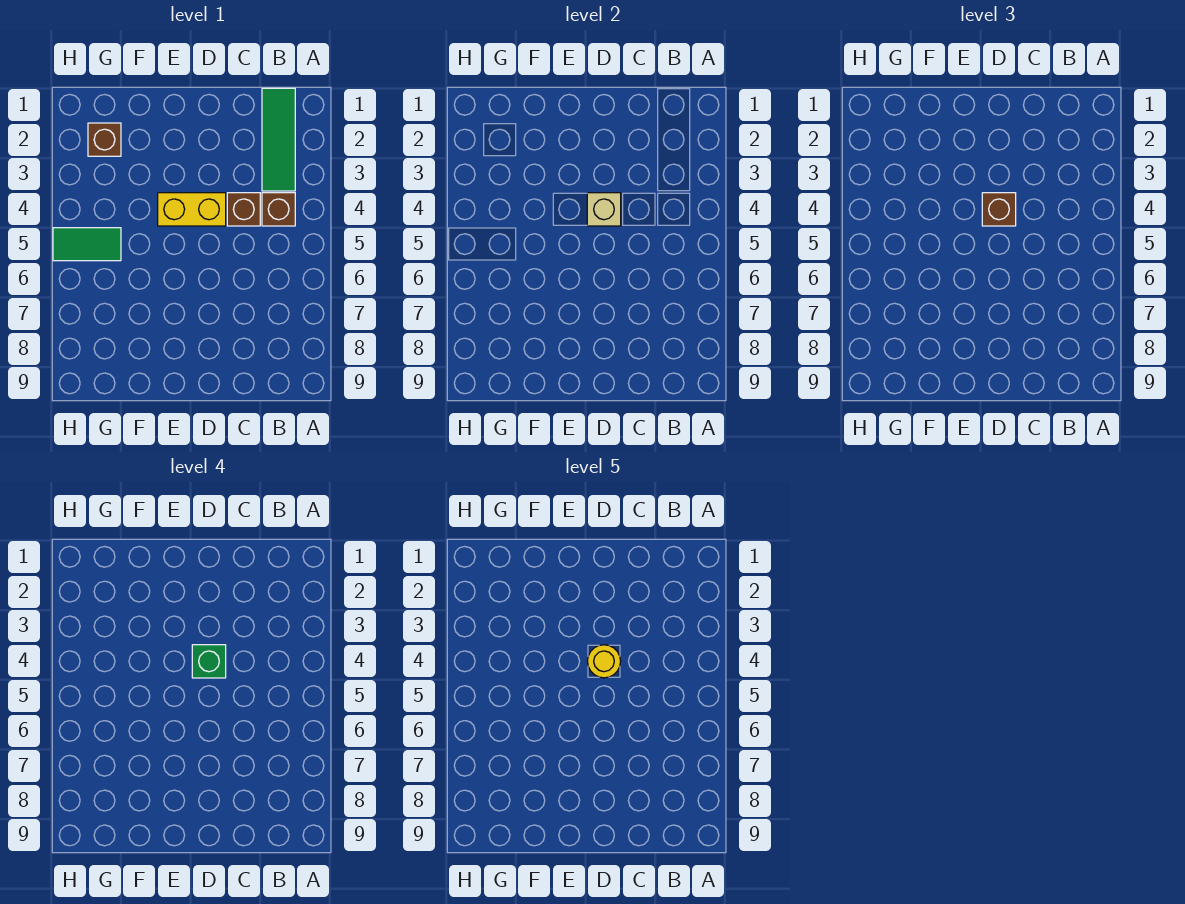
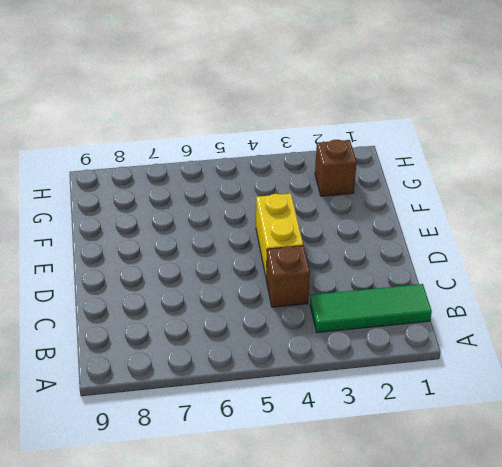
none -> brown brick B4 level 1
none -> green tile G5:H5 level 1

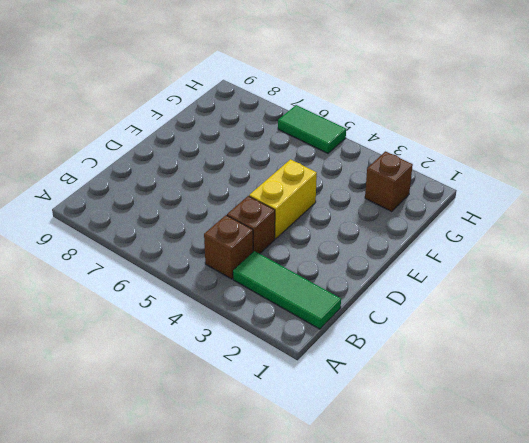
green tile H5:H6 level 1 -> green tile G5:H5 level 1
none -> tan brick D4 level 2
none -> brown brick D4 level 3

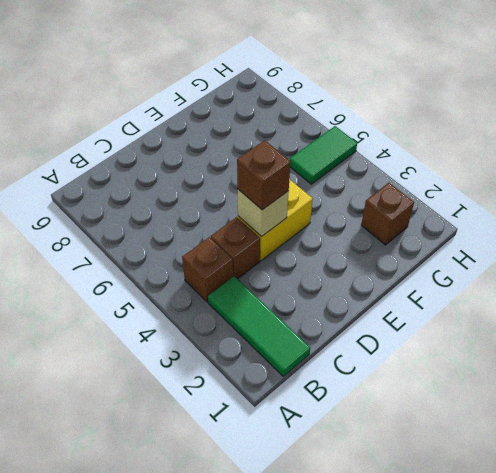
none -> green brick D4 level 4
none -> yellow round brick D4 level 5

